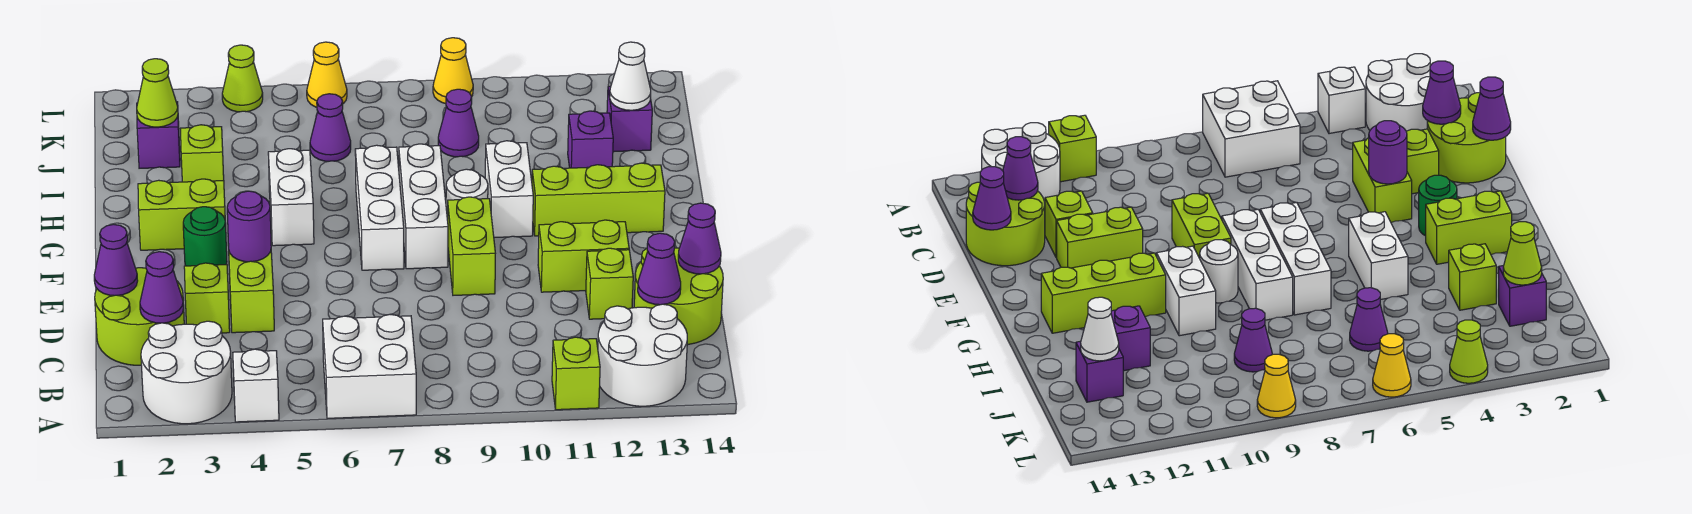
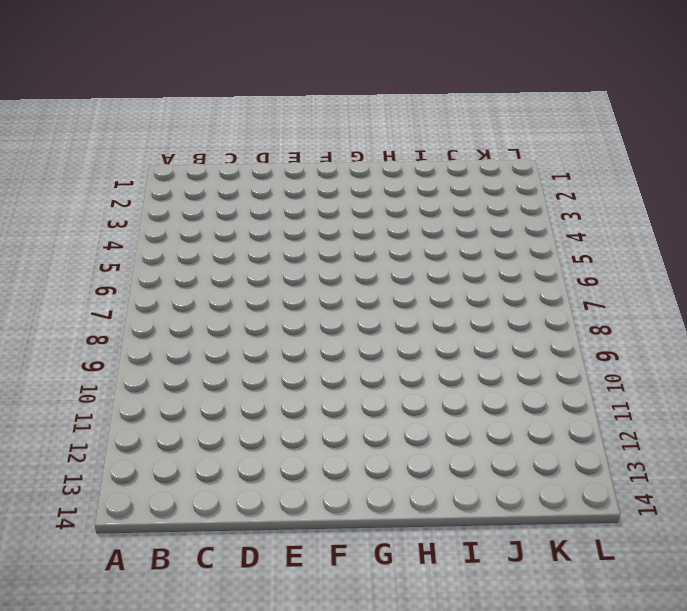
none -> white round brick A2:B3 level 1
none -> white brick A4 level 1
none -> white brick A6:B7 level 1
none -> lime brick A11 level 1

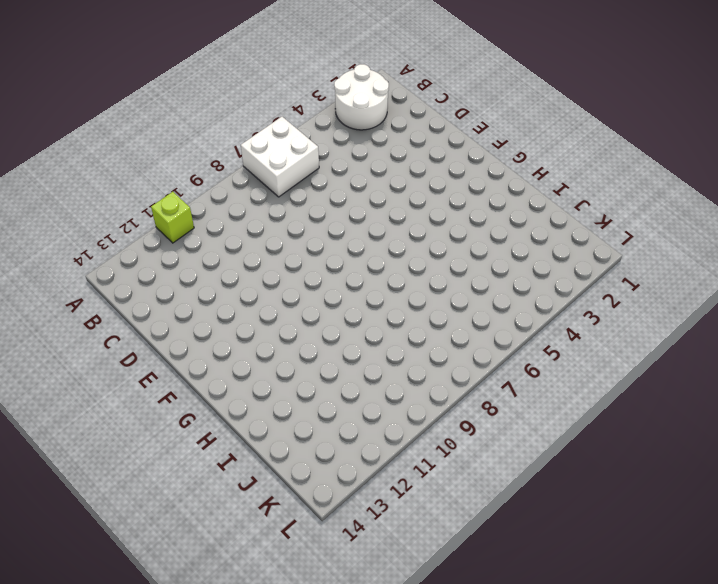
none -> white brick A4 level 1
none -> white round brick A12:B13 level 1
none -> lime round brick C1:D2 level 1
none -> lime round brick C13:D14 level 1

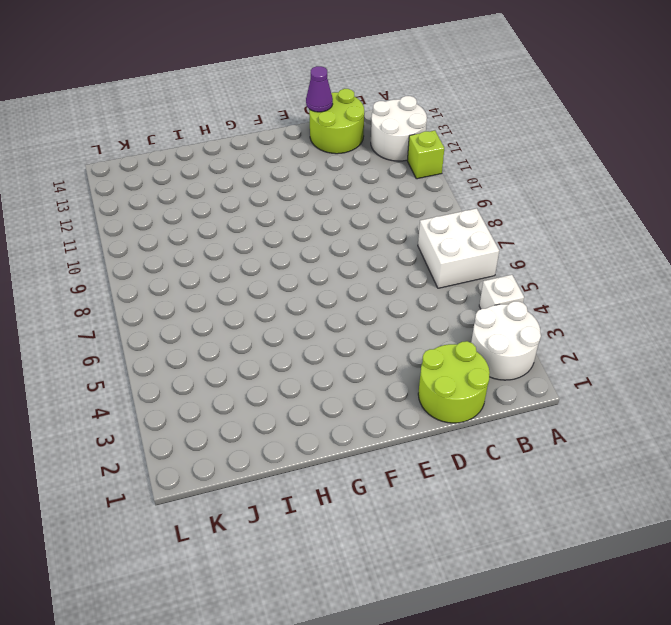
none -> lime brick D3 level 1
none -> lime brick D4:E4 level 1
none -> lime brick D12 level 1
none -> lime brick E9:F9 level 1

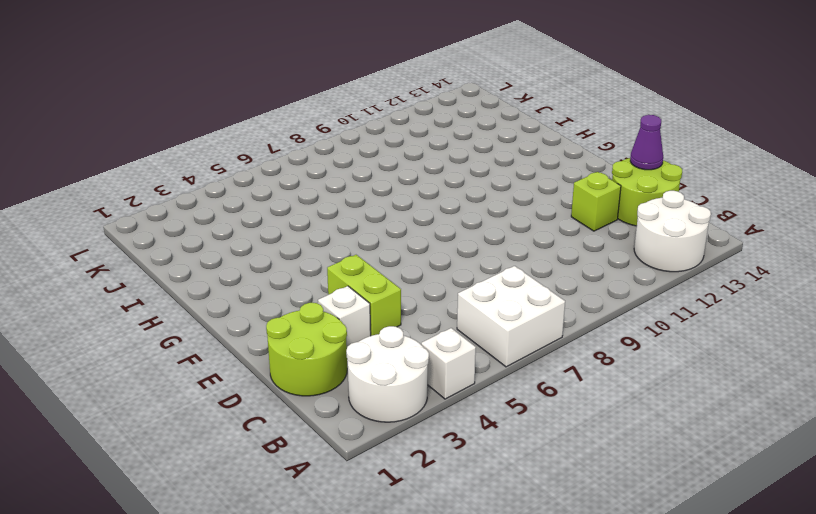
white brick D3 level 1 -> lime brick D3 level 1
none -> lime brick A11 level 1
none -> lime brick E9:F9 level 1
none -> lime brick E11:E12 level 1
none -> green round brick F3 level 1

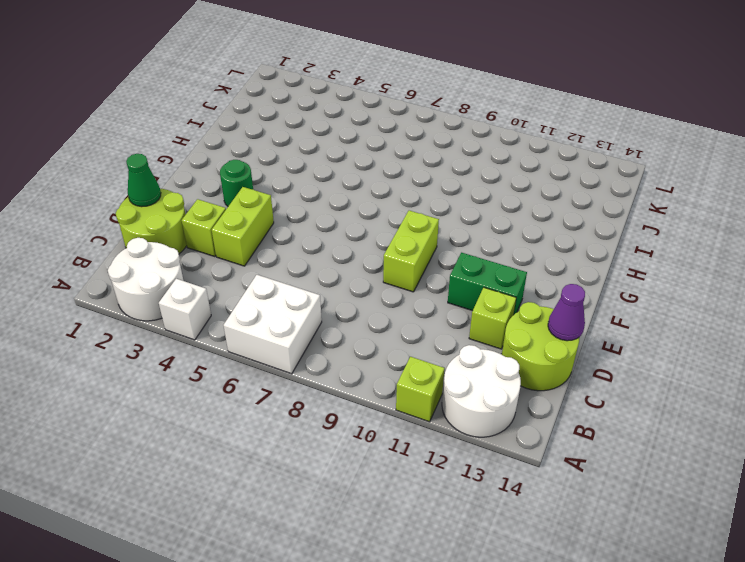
green cone D1 level 2 -> purple cone D1 level 2
green brick E11:E12 level 1 -> lime brick E11:E12 level 1
none -> white brick F7:H7 level 1
none -> white brick F8:H8 level 1
none -> lime brick G2:G3 level 1
none -> white brick G5:H5 level 1

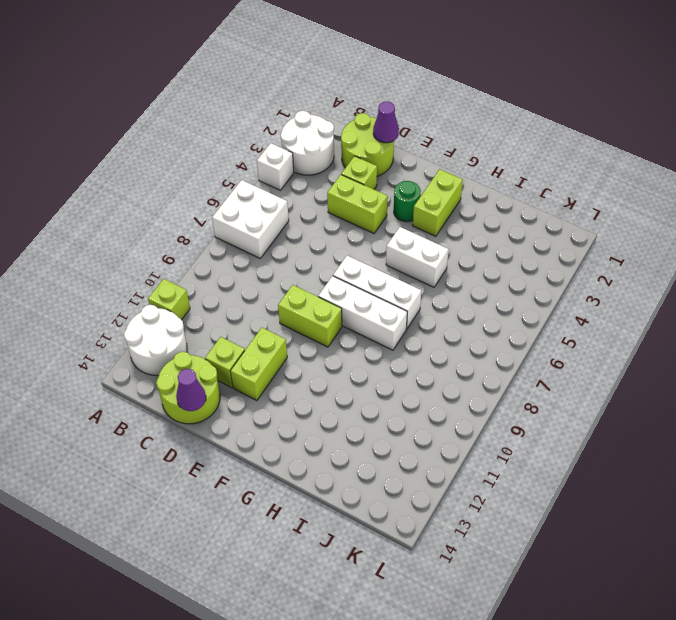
none -> white round brick G9 level 1
none -> white brick G10:H10 level 1
none -> lime brick G11:G13 level 1
none -> lime brick I3 level 1

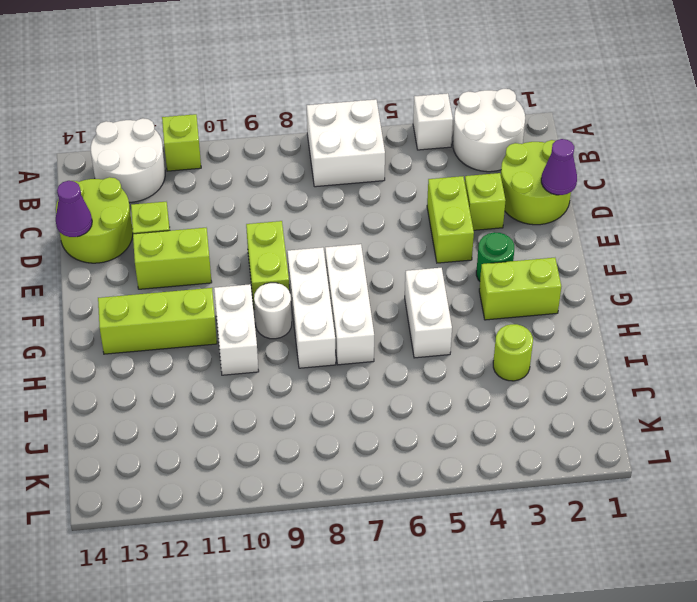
lime round brick I3 level 1 -> lime brick I3 level 1
none -> purple brick I12 level 1
none -> purple brick J2 level 1
none -> purple cone J6 level 1
none -> purple cone J9 level 1

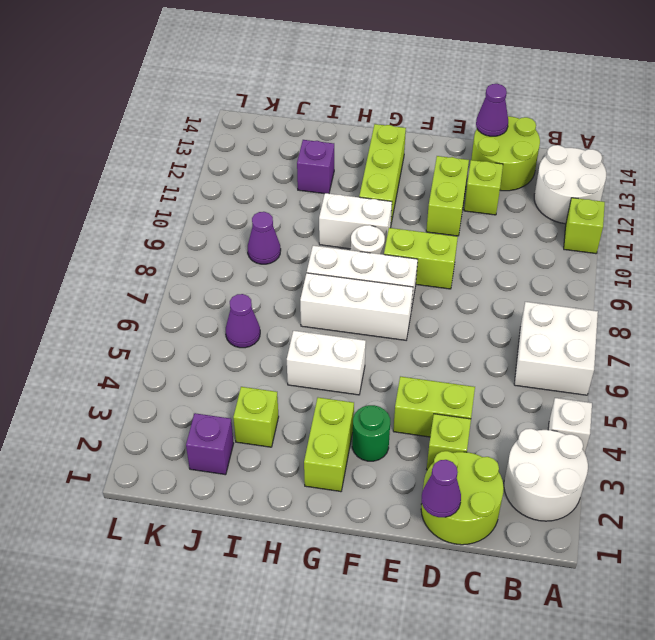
none -> purple brick J13 level 1
none -> lime cone L4 level 1
none -> yellow cone L6 level 1
none -> yellow cone L9 level 1

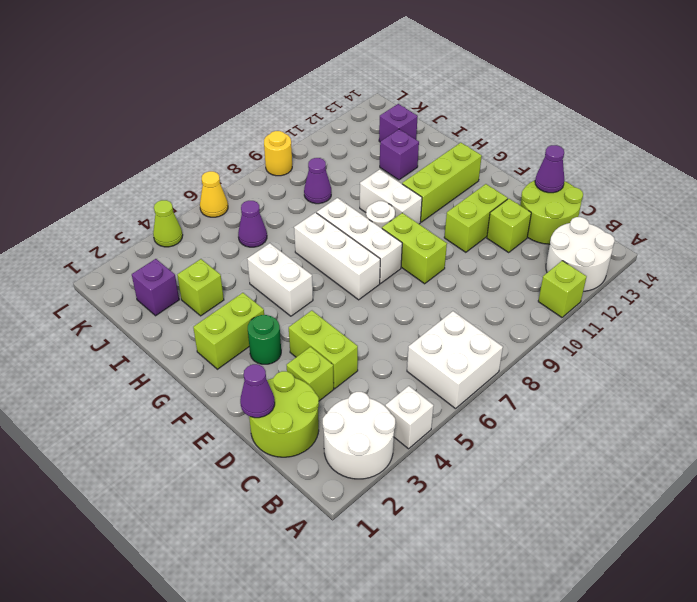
yellow round brick L9 level 1 -> yellow cone L9 level 1
none -> purple cone C2 level 2
none -> purple cone C13 level 2
none -> purple round brick E4 level 2
none -> lime cone J2 level 2

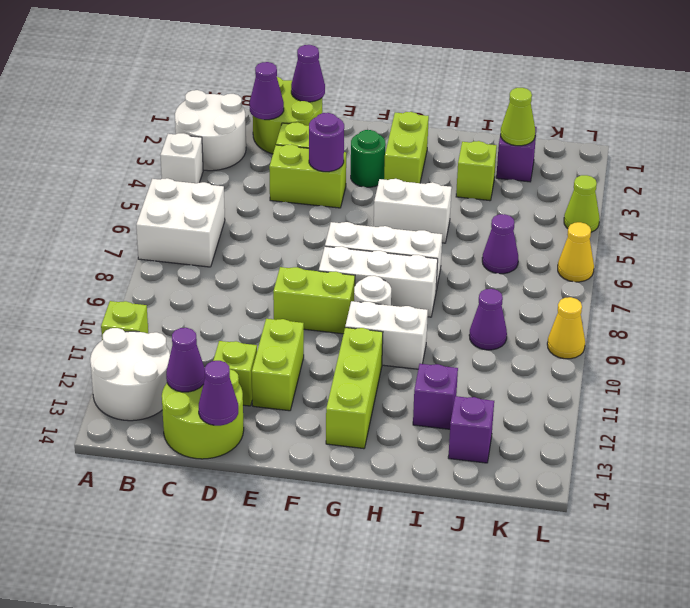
none -> white cone J13 level 2

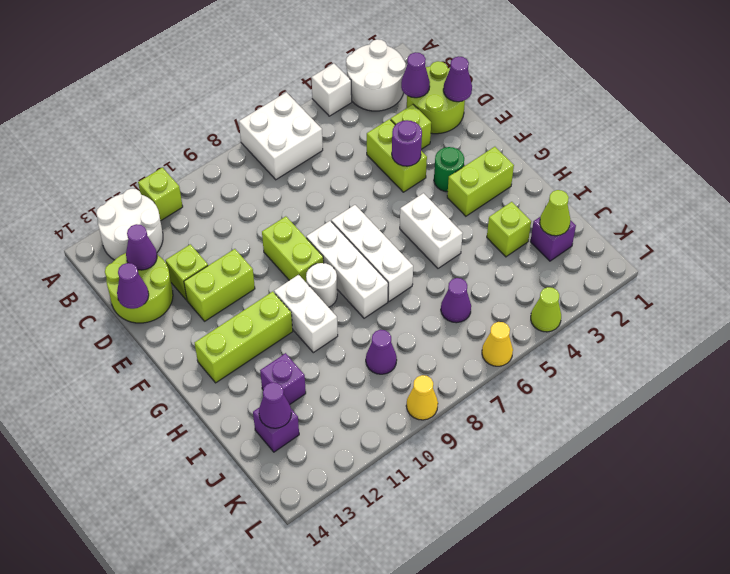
purple cone J13 level 2 -> white cone J13 level 2

